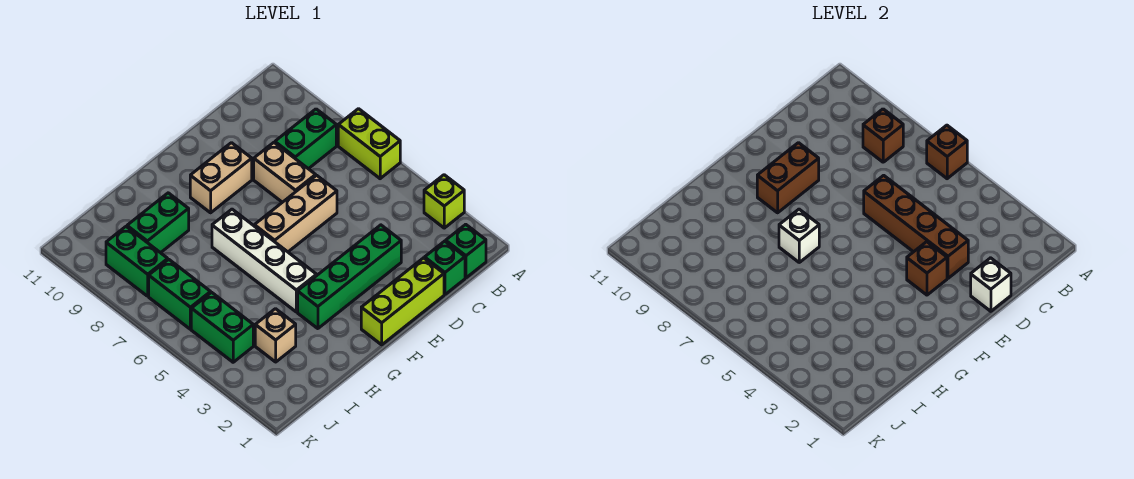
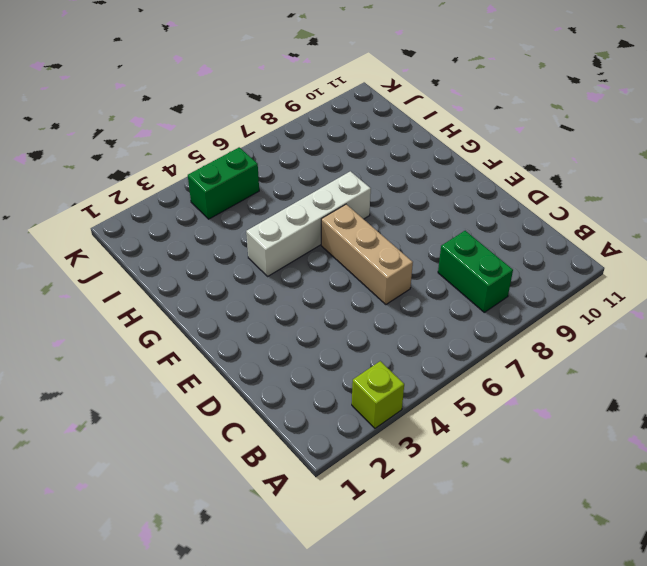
none -> lime brick A6:A7 level 1
none -> green brick B1 level 1
none -> green brick C1 level 1

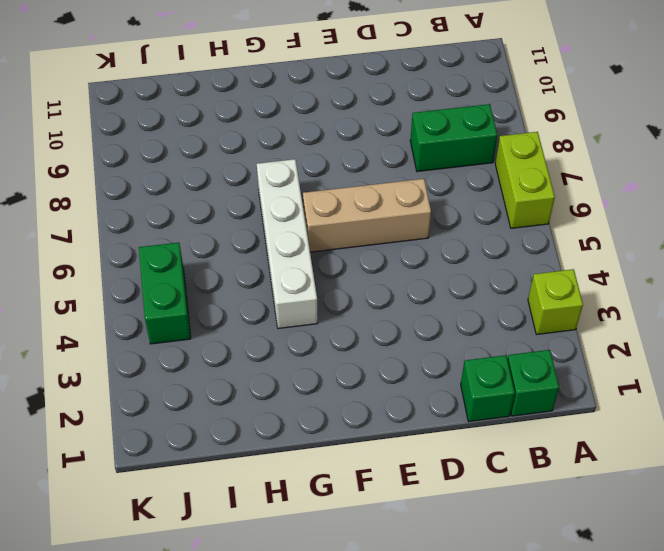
none -> lime brick D1:F1 level 1
none -> green brick D3:G3 level 1
none -> tan brick D7:D8 level 1

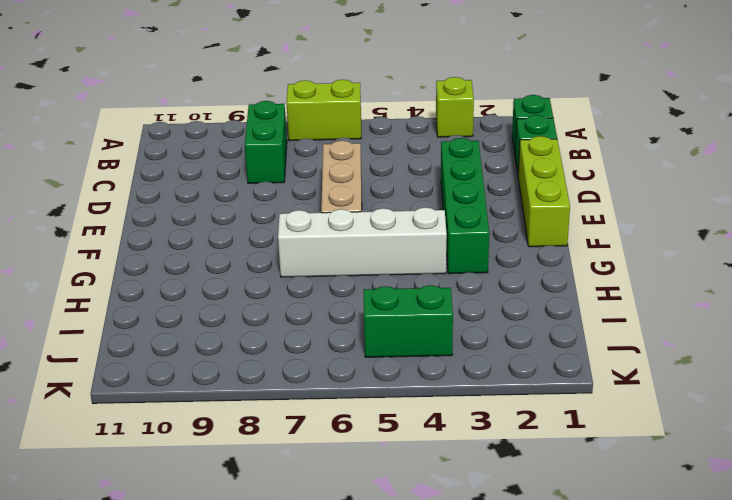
none -> tan brick D7:D8 level 1
none -> tan brick E9:F9 level 1
none -> green brick H9:I9 level 1

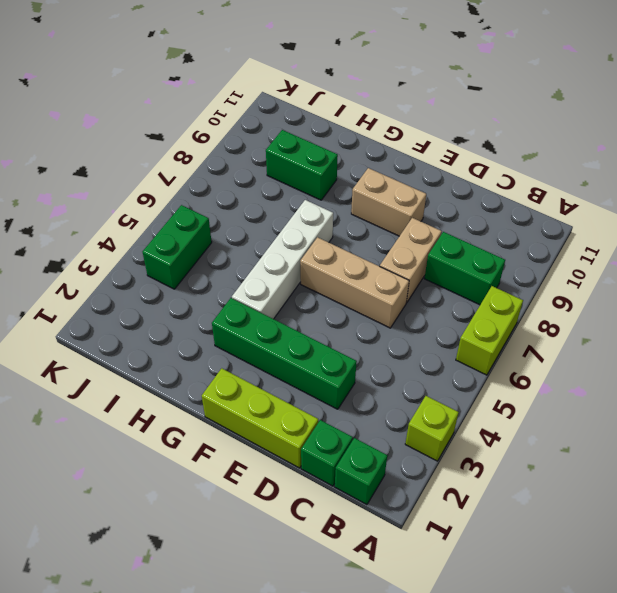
none -> tan brick I3 level 1
none -> green brick J6:J7 level 1
none -> green brick J8:J9 level 1

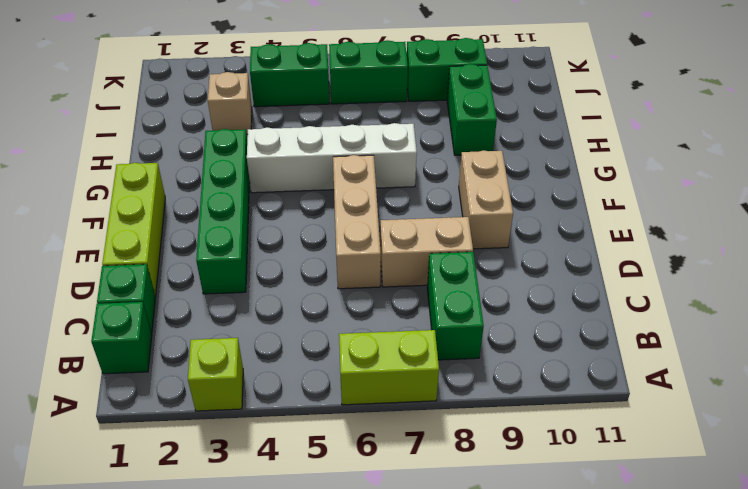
none -> brown brick A6 level 2
none -> brown brick B8 level 2
none -> white brick D1 level 2

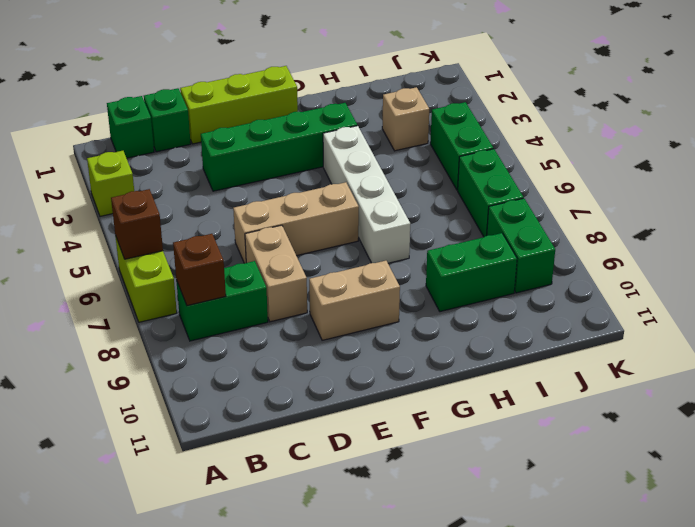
none -> white brick D1 level 2
none -> brown brick D3:D6 level 2
none -> brown brick E3 level 2

